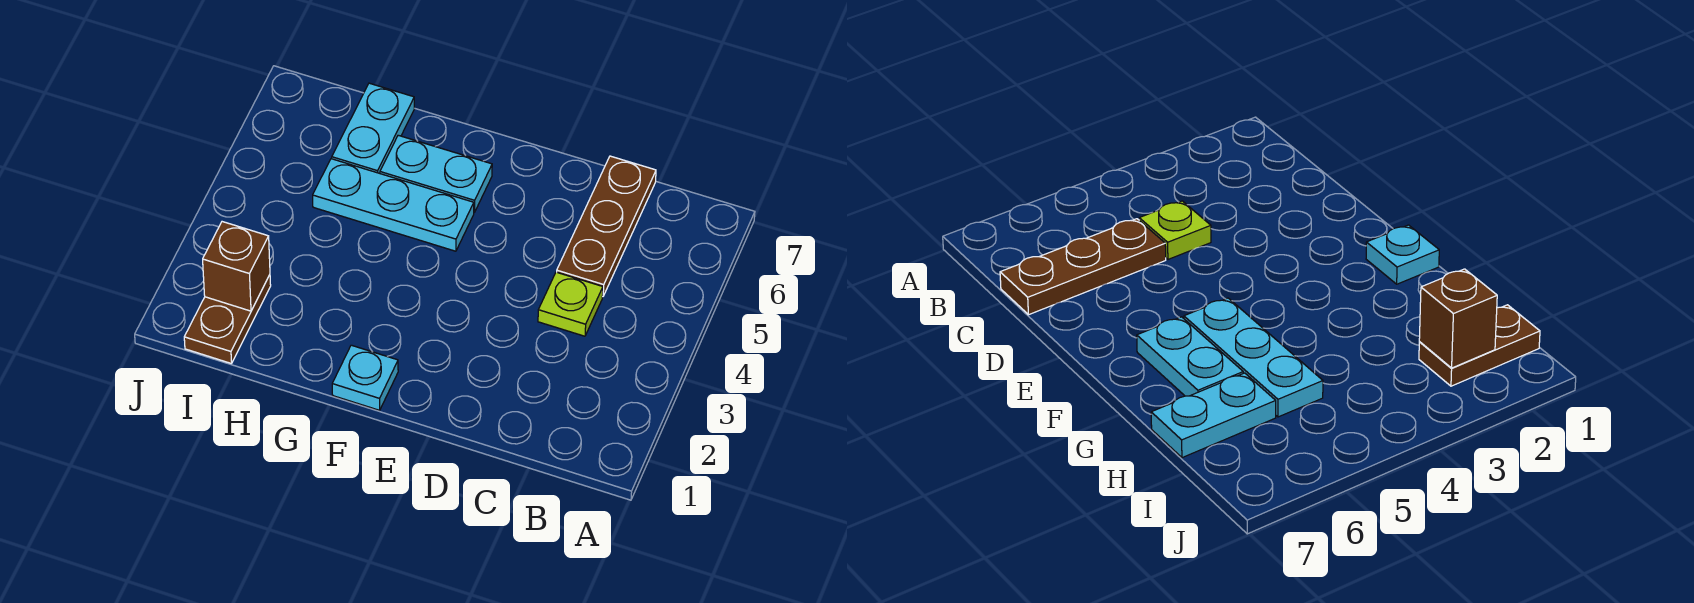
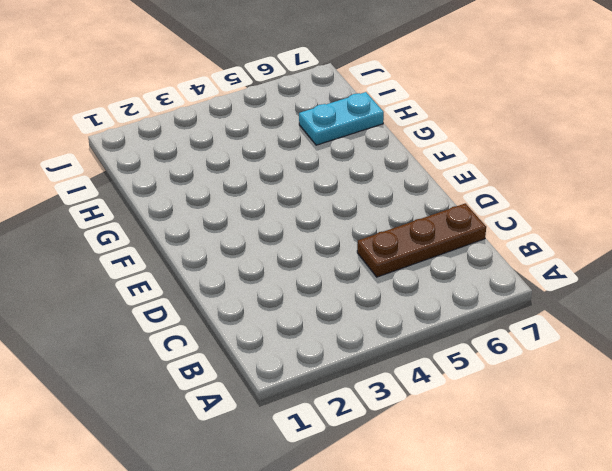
none -> lime plate C4 level 1
none -> cyan plate F1 level 1

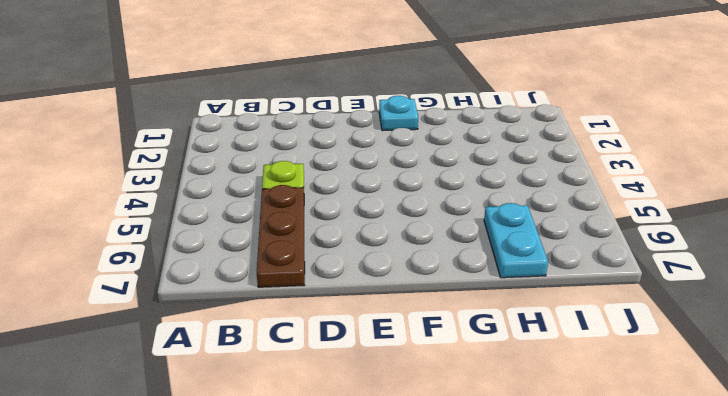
none -> cyan plate F5:H5 level 1
none -> cyan plate F6:G6 level 1

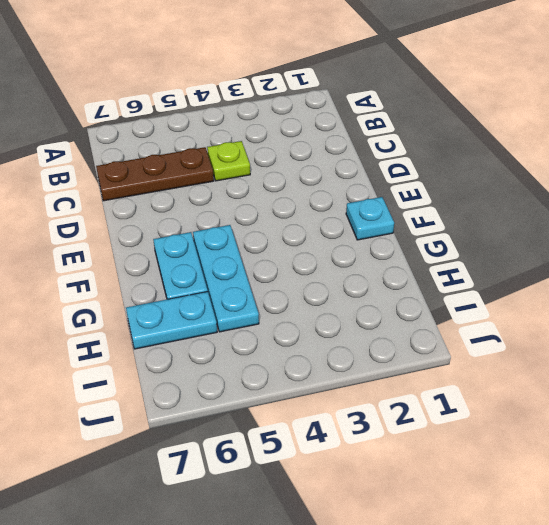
none -> brown plate I1:I2 level 1
none -> brown brick I2 level 2

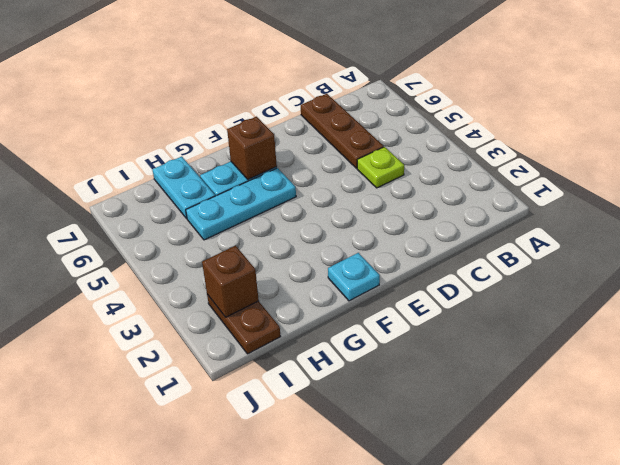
brown brick F6 level 2 -> none

